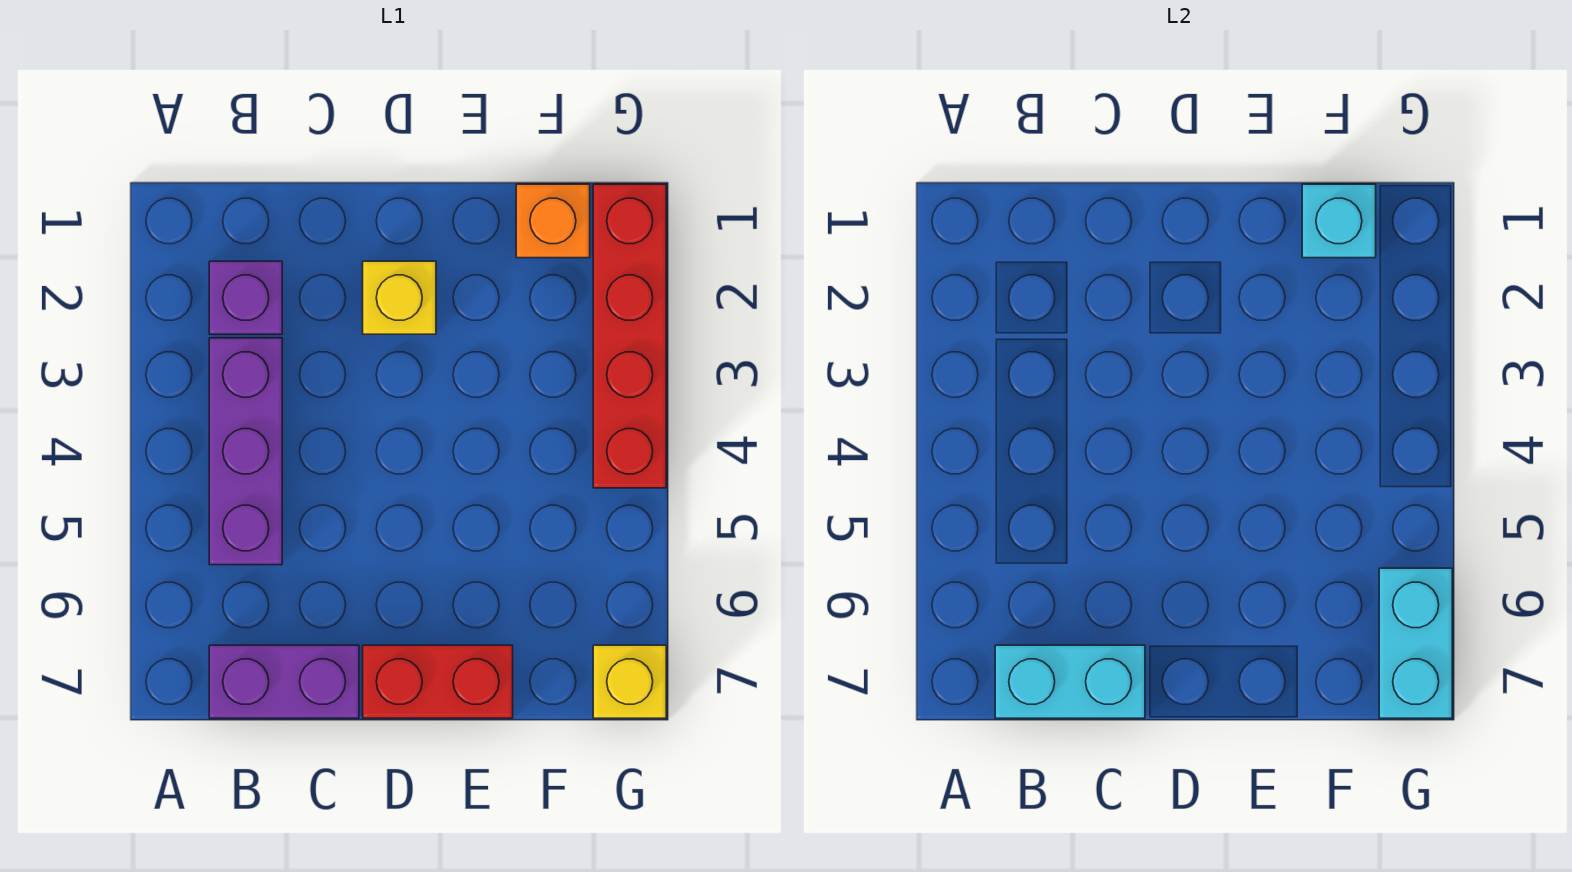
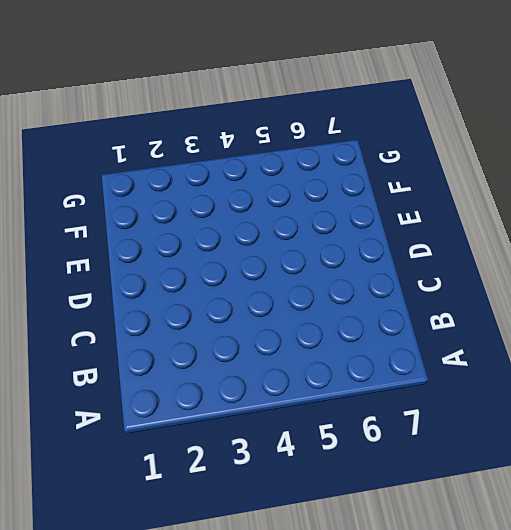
none -> purple brick B2 level 1
none -> purple brick B3:B5 level 1

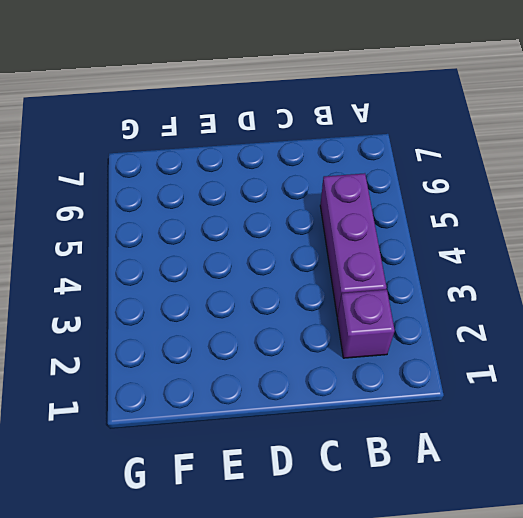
none -> purple brick B7:C7 level 1
none -> yellow brick D2 level 1

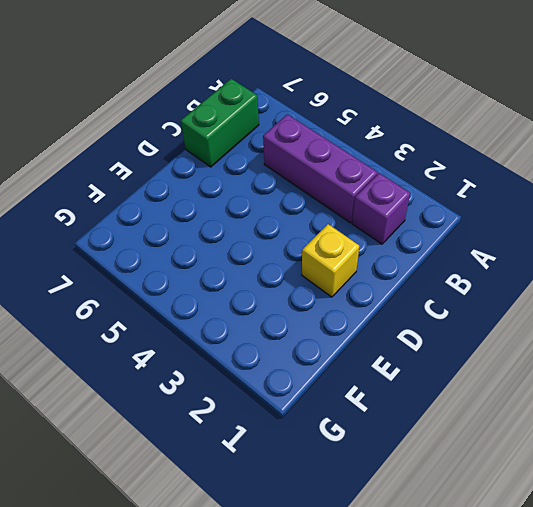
green brick B7:C7 level 1 -> purple brick B7:C7 level 1
none -> red brick D7:E7 level 1
none -> orange brick F1 level 1

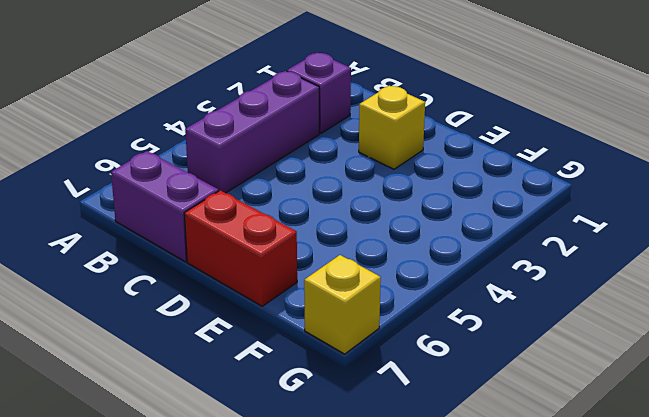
none -> orange brick F1 level 1
none -> red brick G1:G4 level 1

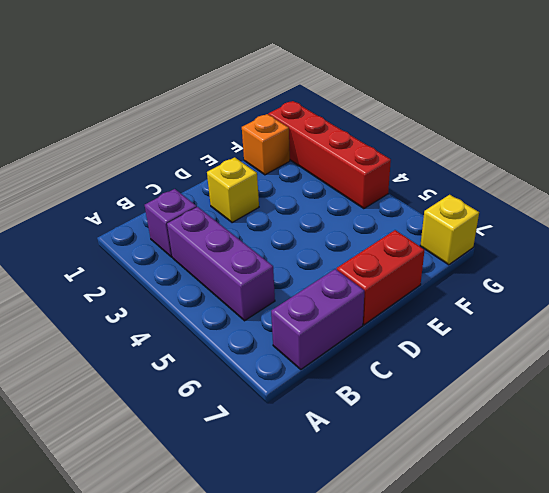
none -> cyan brick B7:C7 level 2
none -> cyan brick F1 level 2

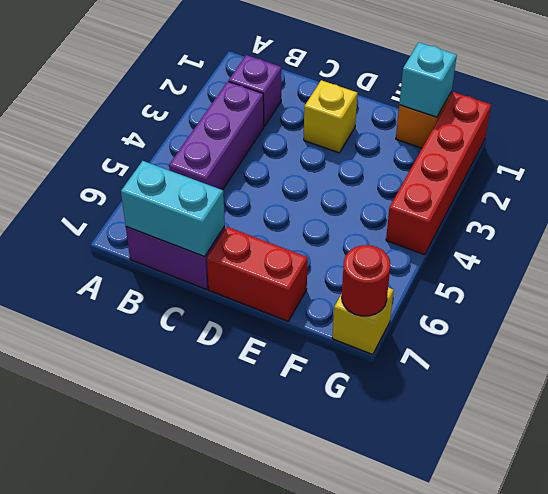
red round brick G7 level 2 -> cyan brick G6:G7 level 2

